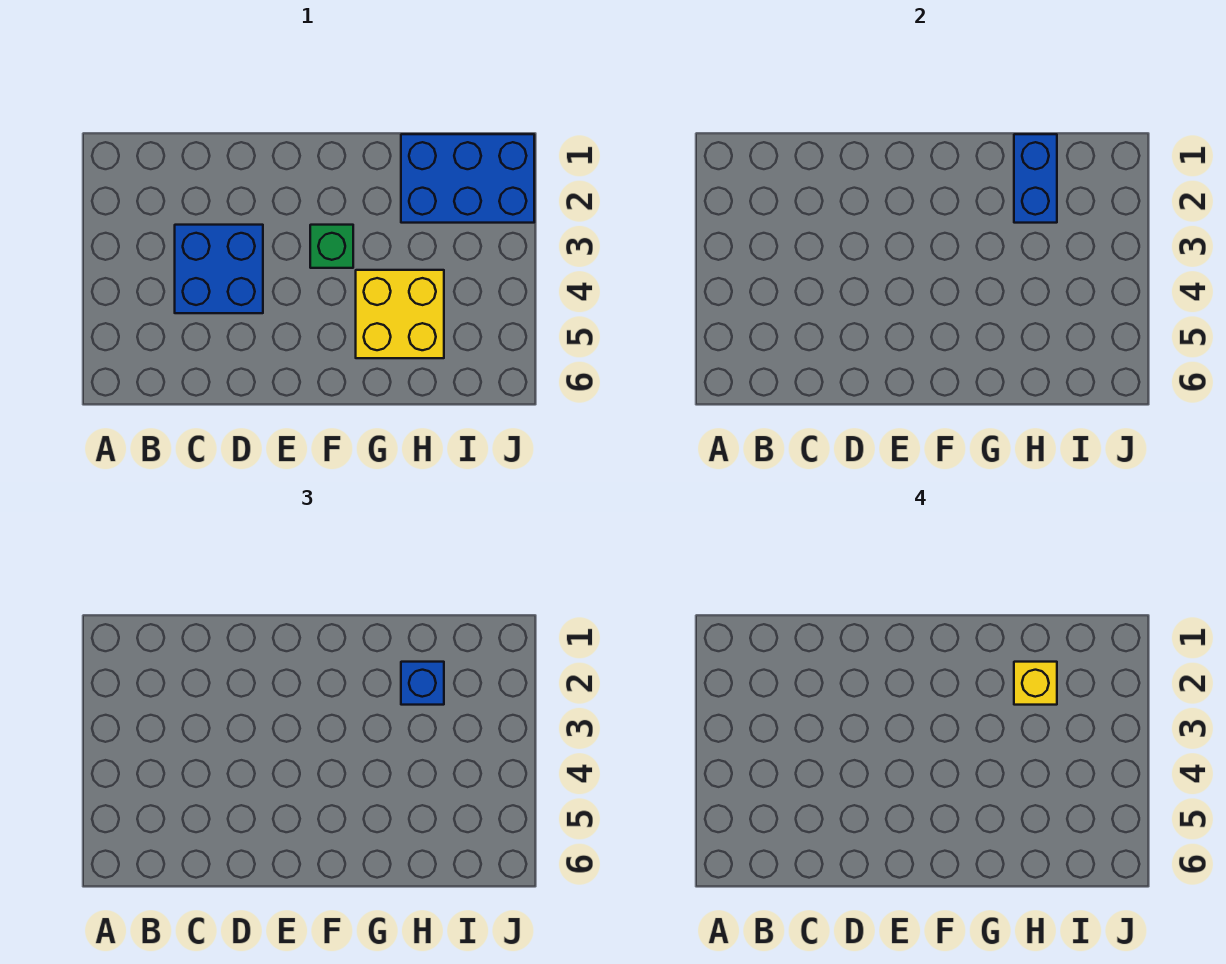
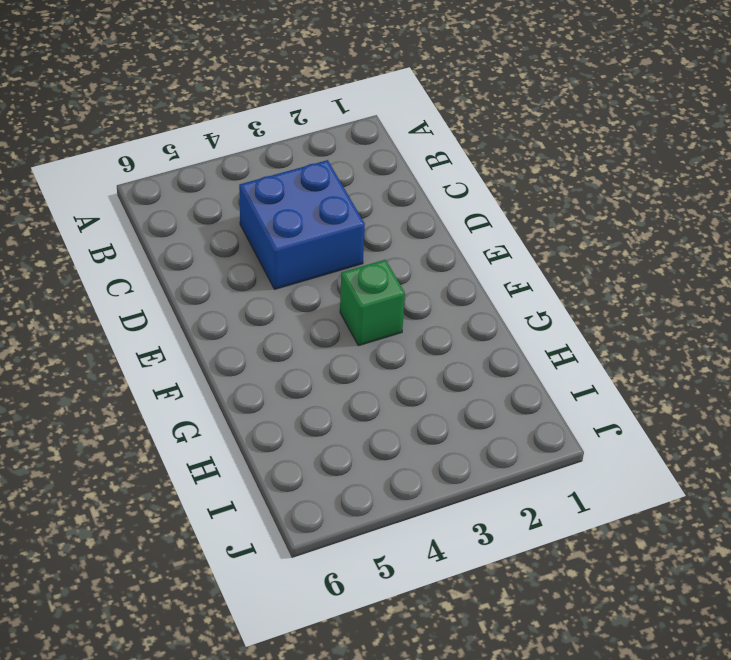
none -> yellow brick G4:H5 level 1
none -> blue brick H1:J2 level 1

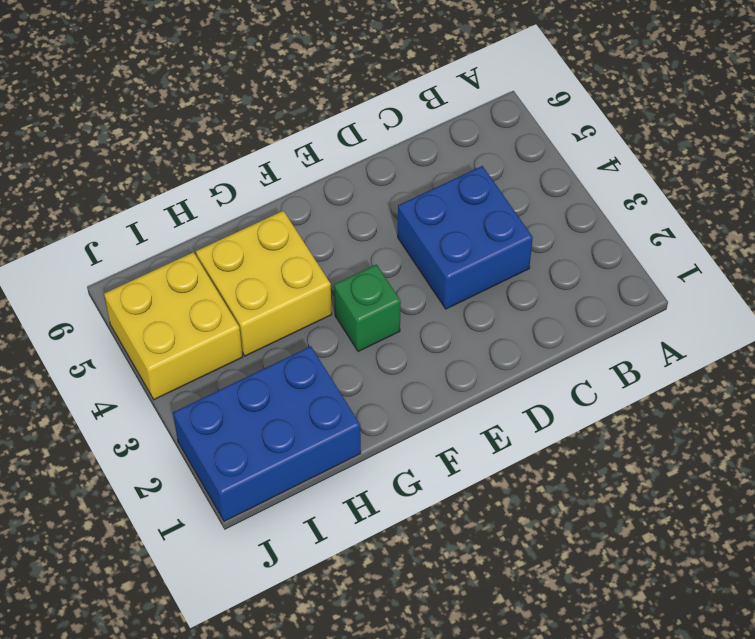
yellow brick I4:J5 level 1 -> none
none -> blue brick H1:H2 level 2
none -> blue brick H2 level 3

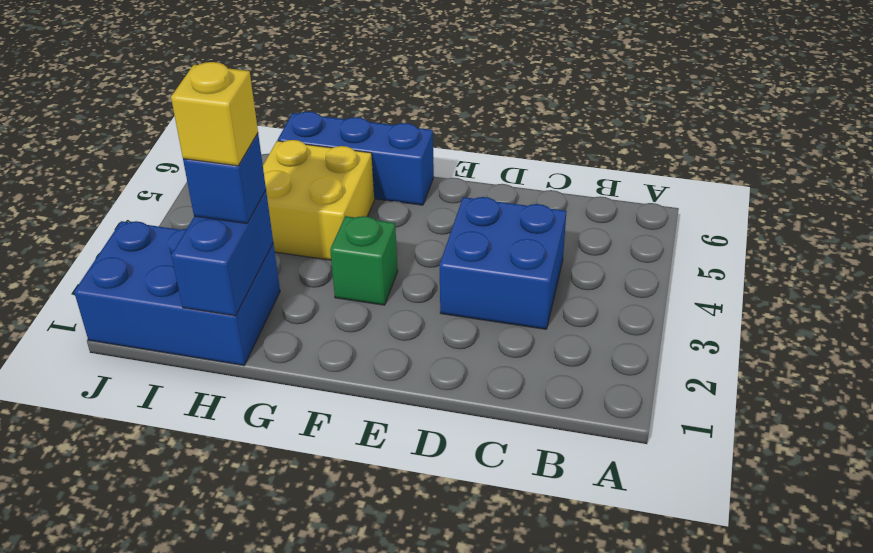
blue brick F6:H6 level 1 -> none

